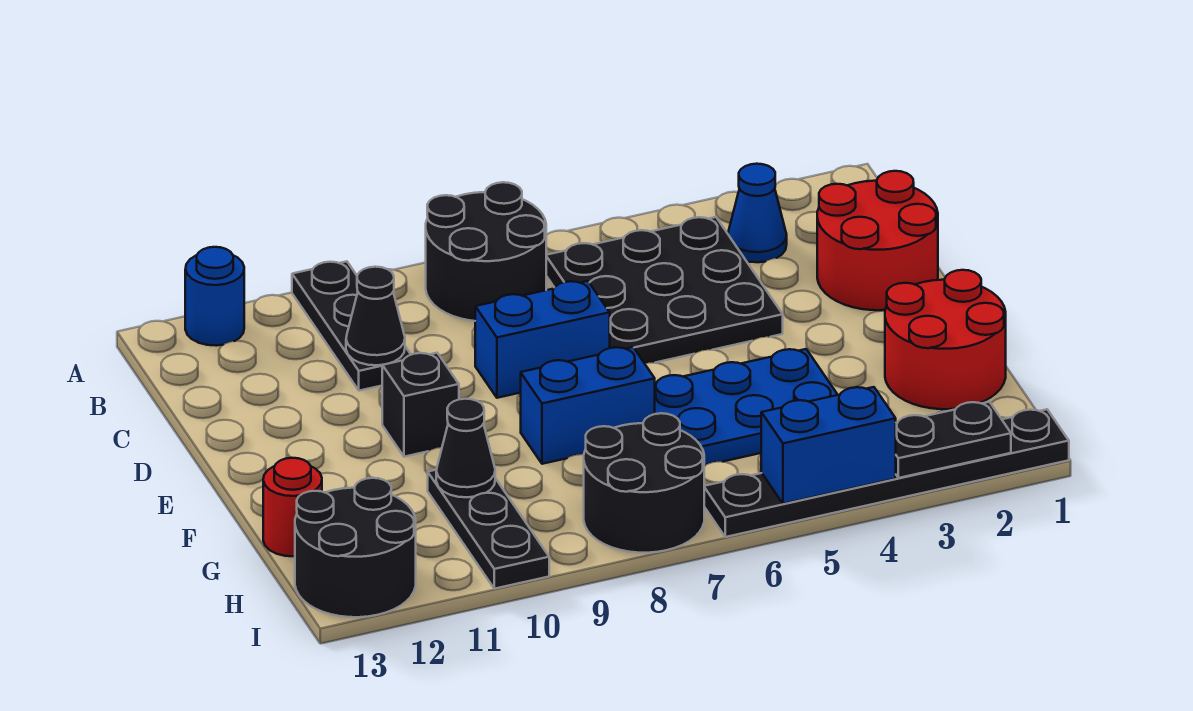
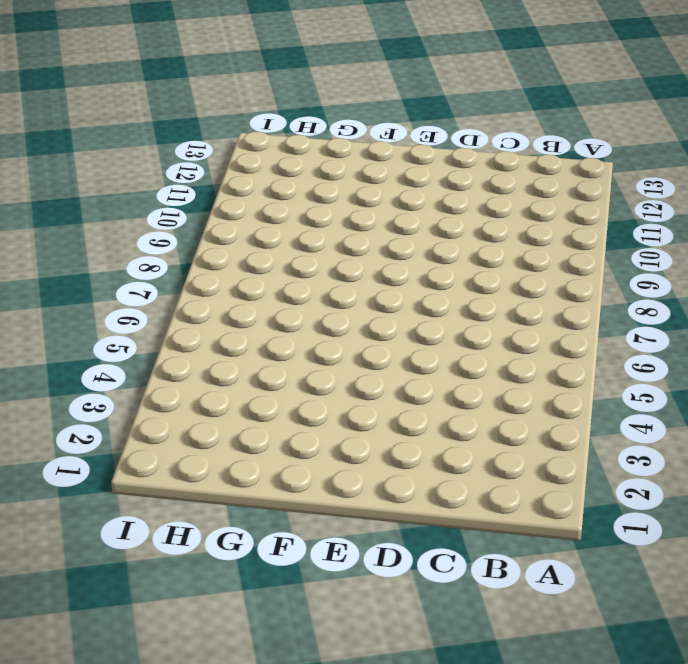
none -> black round brick A7:B8 level 1
none -> black plate A10:C10 level 1
none -> blue round brick A12 level 1

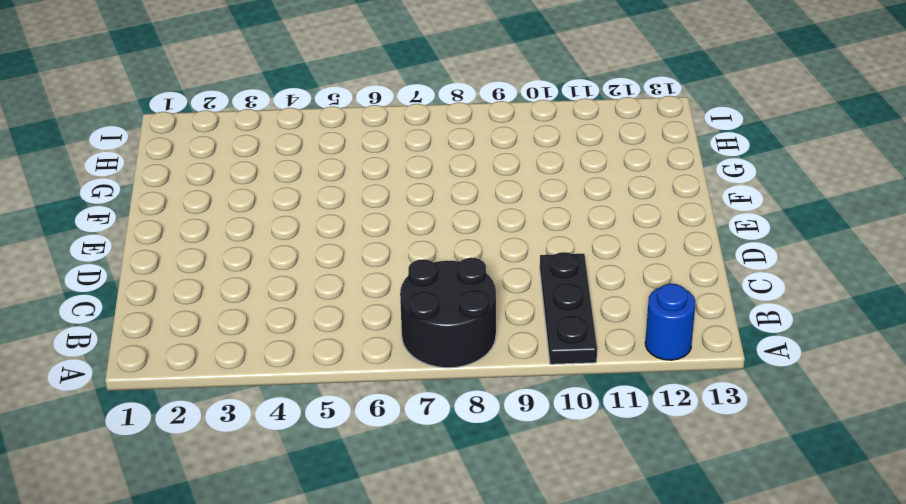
none -> blue cone B3 level 1
none -> black plate B4:D6 level 1
none -> red round brick C1:D2 level 1

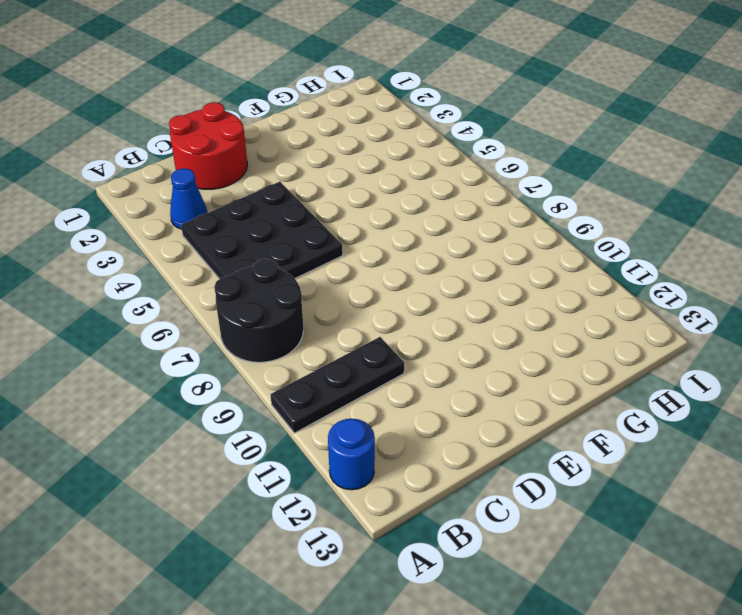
none -> blue brick D7:D8 level 1
none -> black brick E10 level 1
none -> red round brick F1:G2 level 1

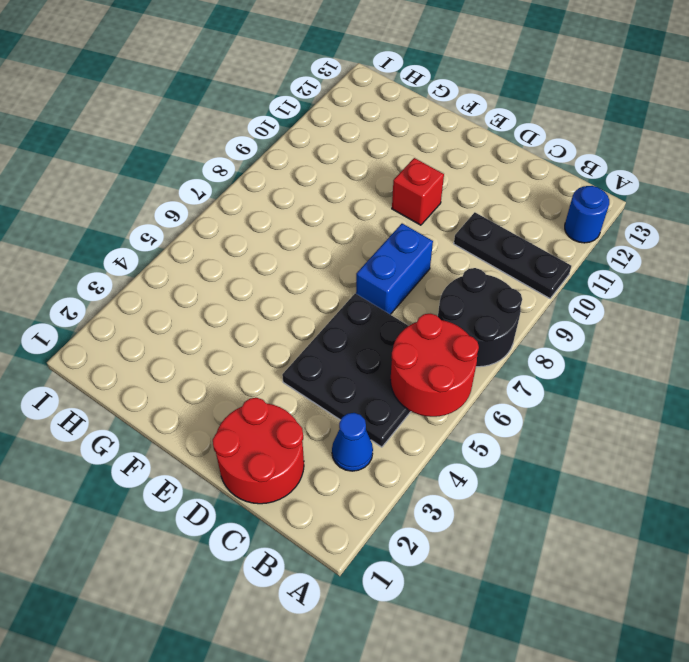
red round brick A5:B6 level 2 -> red round brick F1:G2 level 1
red brick E10 level 1 -> black brick E10 level 1
none -> blue plate F4:G6 level 1
none -> blue brick F7:F8 level 1
none -> black plate G10:I10 level 1

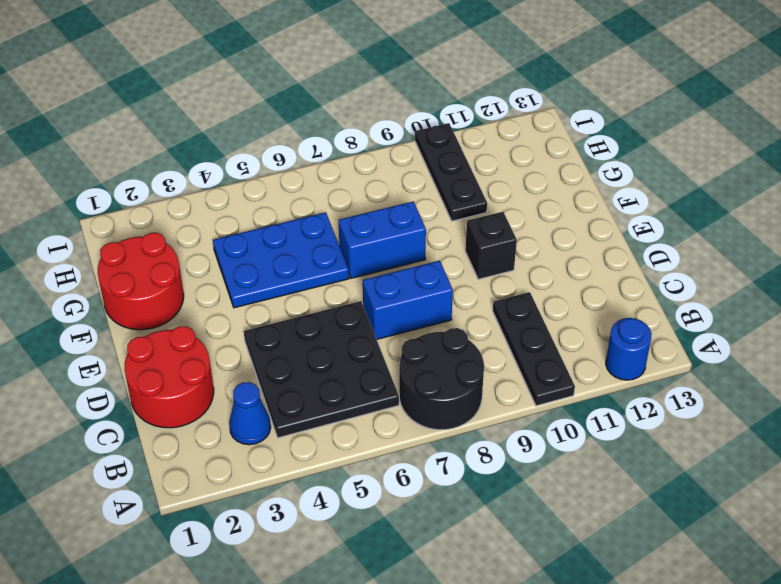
none -> red round brick G13 level 1
none -> black round brick H7:I8 level 1
none -> black round brick H12:I13 level 1

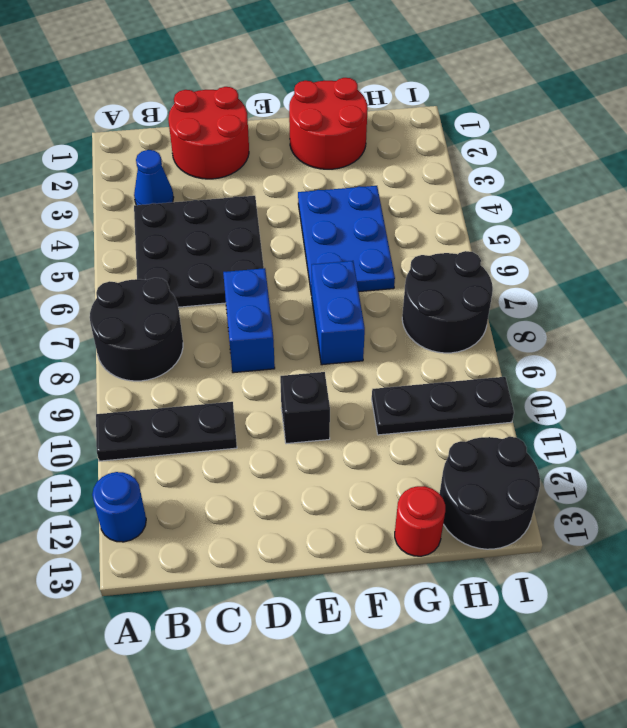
none -> black plate I1:I6 level 1
none -> black cone C10 level 2
none -> black cone G10 level 2

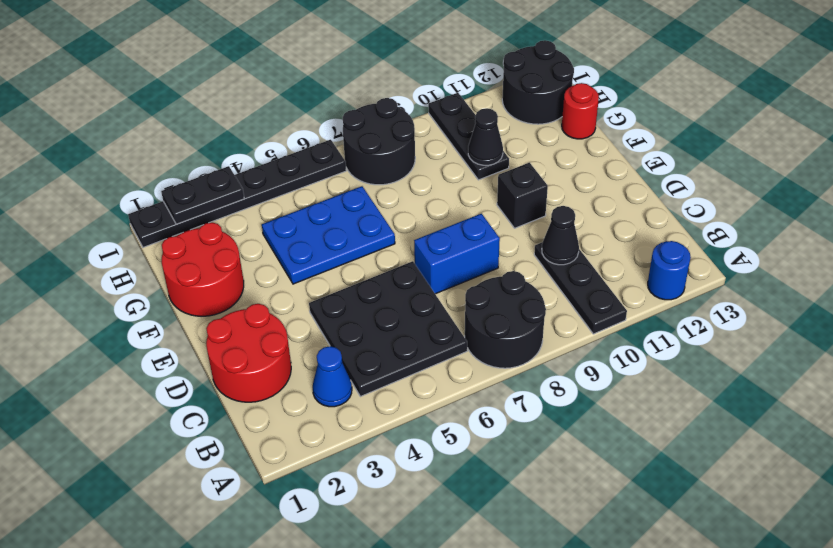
none -> blue brick F7:F8 level 1
none -> blue brick I4:I5 level 2

